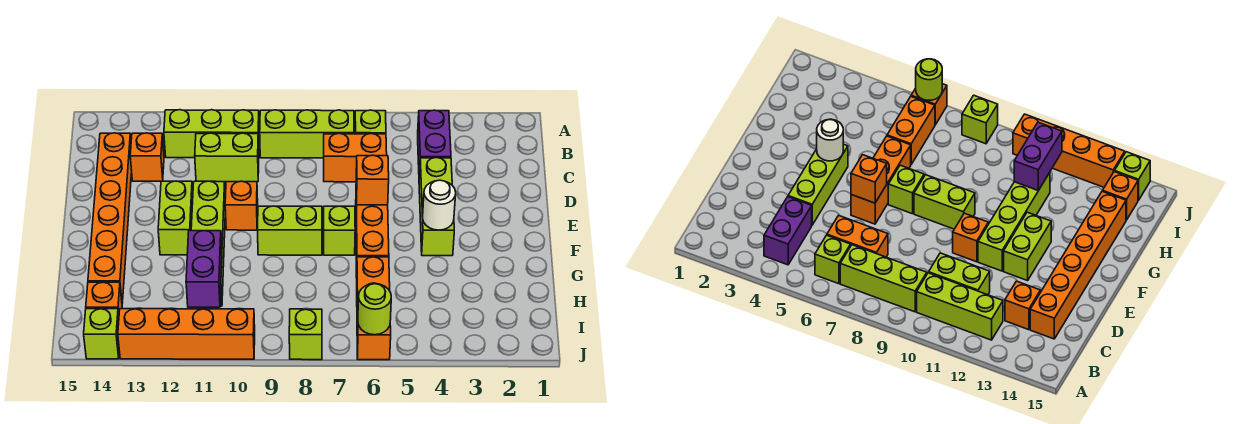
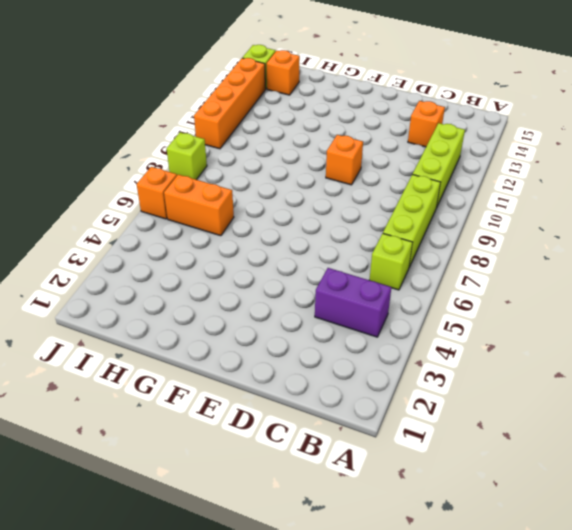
none -> orange brick C6:C7 level 1
none -> lime brick C10:C11 level 1
none -> orange brick C14:H14 level 1

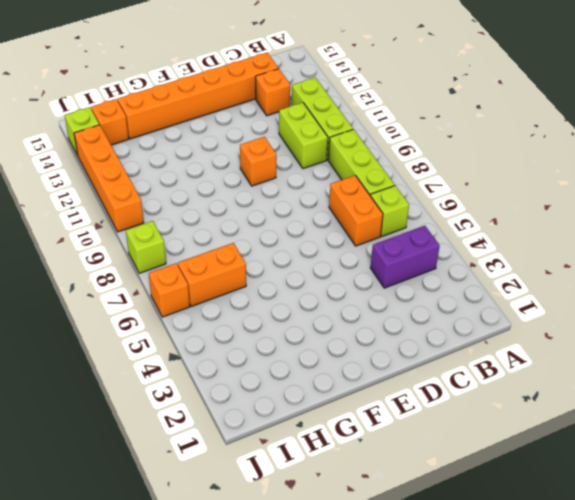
none -> lime brick D4:F4 level 1
none -> orange brick E6:G6 level 1
none -> lime brick E11:H11 level 1

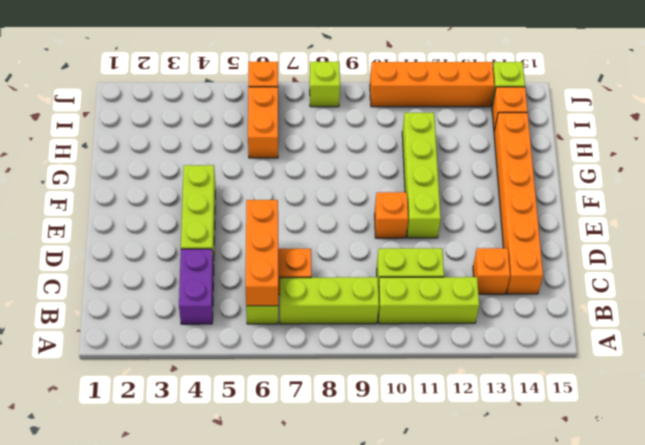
orange brick B6:D6 level 2 -> orange brick E6:G6 level 1
none -> lime brick E12:F12 level 1
none -> lime brick F7 level 1
none -> lime brick F8:F9 level 1

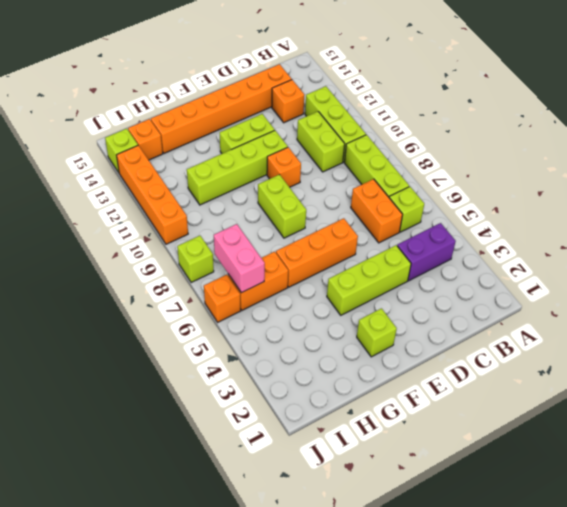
lime brick F2 level 1 -> lime brick F7 level 1
pink brick I6:I7 level 2 -> none
none -> orange brick E6 level 2
none -> white round brick F4 level 2
none -> purple brick H11:I11 level 2

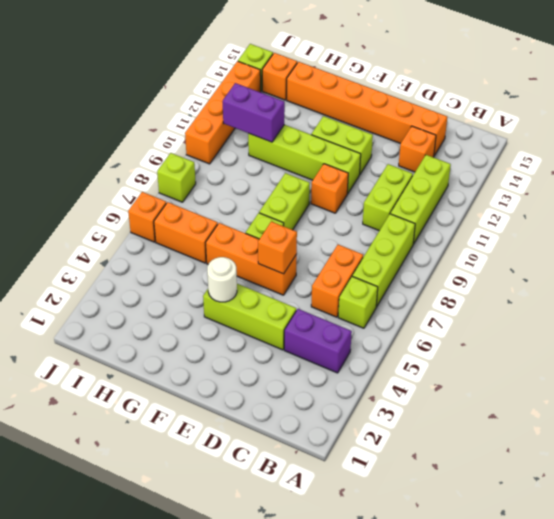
none -> lime round brick J6 level 2

